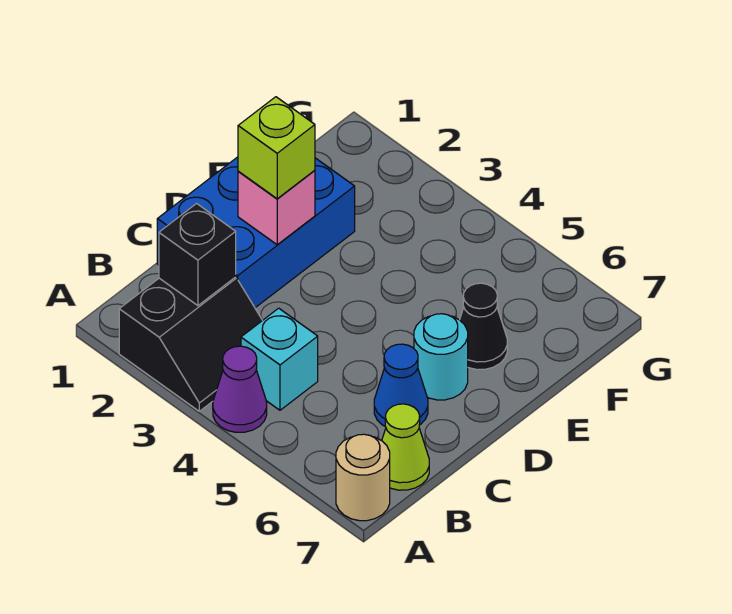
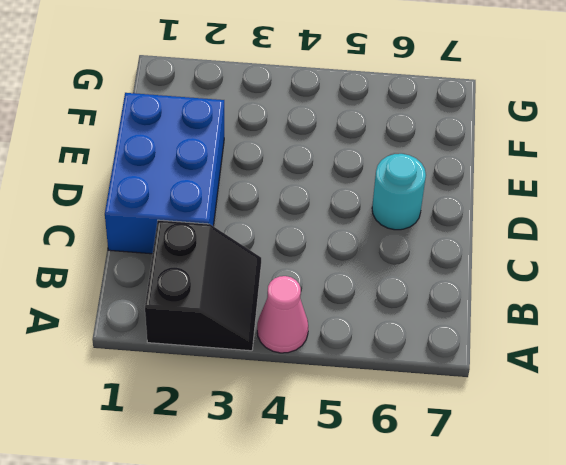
pink cone A4 level 1 -> purple cone A4 level 1
none -> tan round brick A7 level 1
none -> cyan brick B4 level 1
none -> lime cone B7 level 1

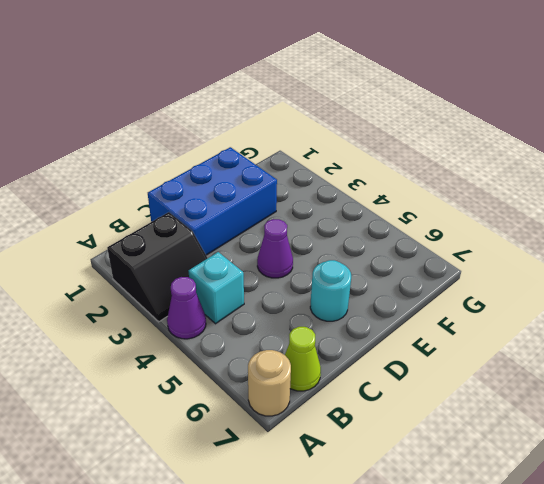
purple cone D4 level 1 -> none
none -> blue cone C6 level 1
none -> black cone E6 level 1
none -> black brick B2 level 2

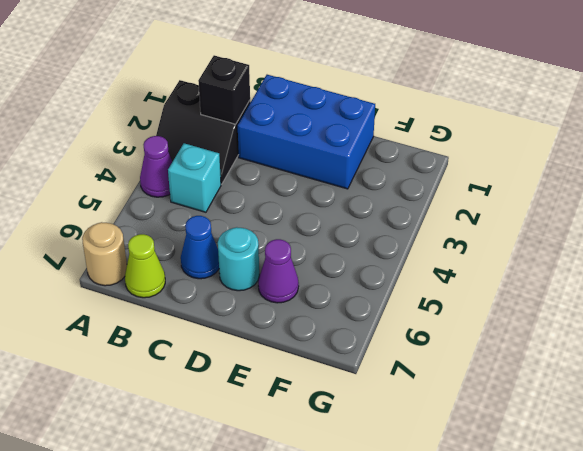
purple cone E6 level 1 -> black cone E6 level 1
none -> pink brick D2 level 2
none -> lime brick D2 level 3

